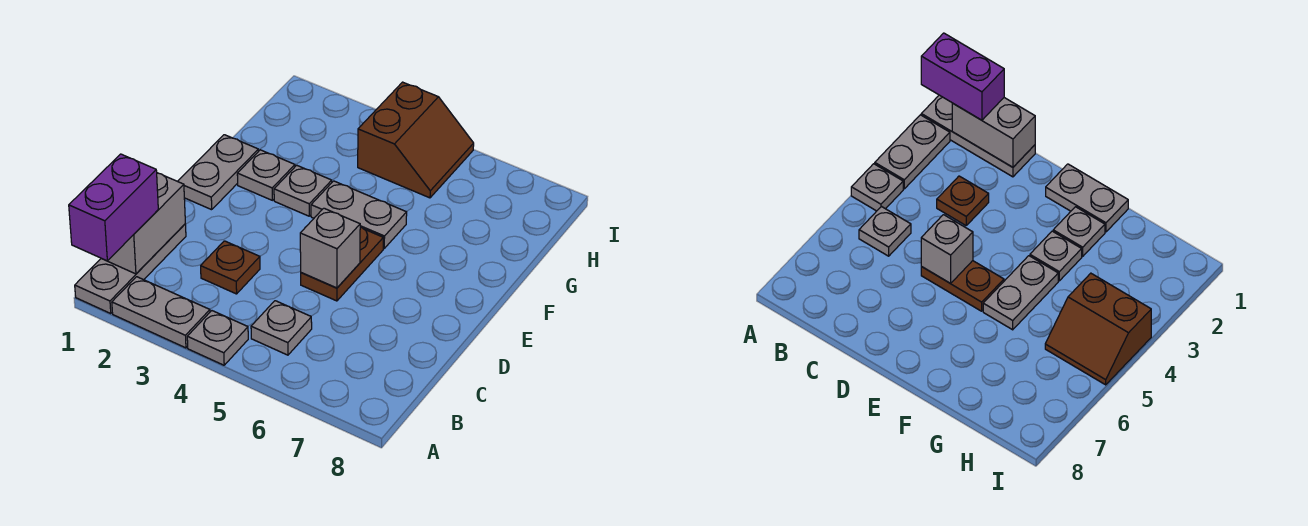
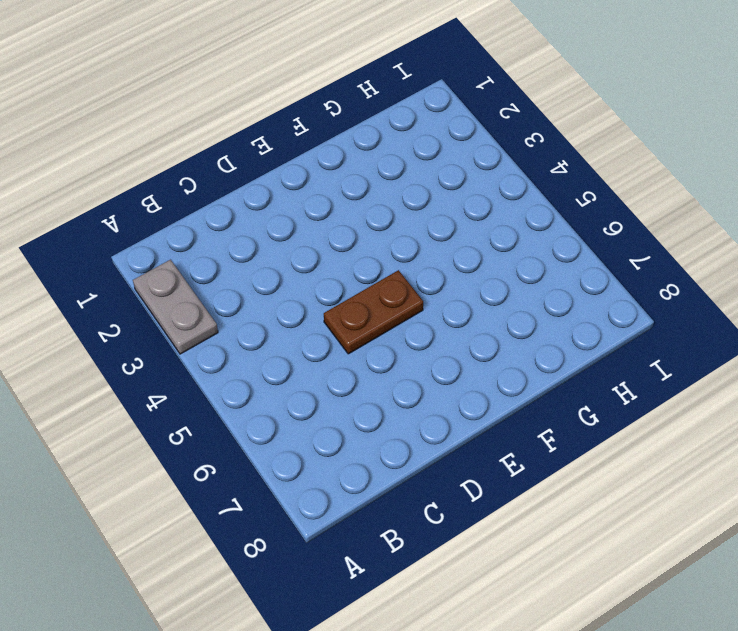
none -> grey plate A1:C1 level 1
none -> grey plate A4 level 1
none -> grey plate B5 level 1

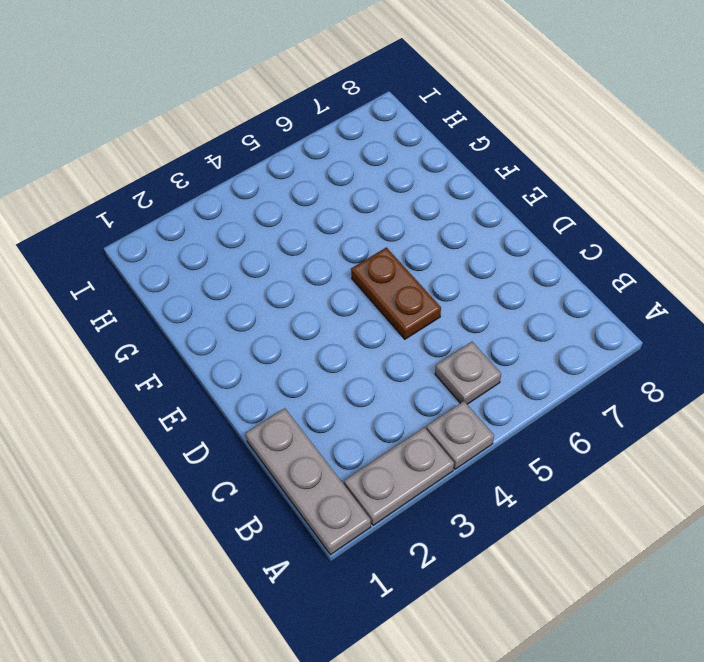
none -> brown plate C3 level 1
none -> grey plate E1:F1 level 1
none -> grey plate F2 level 1

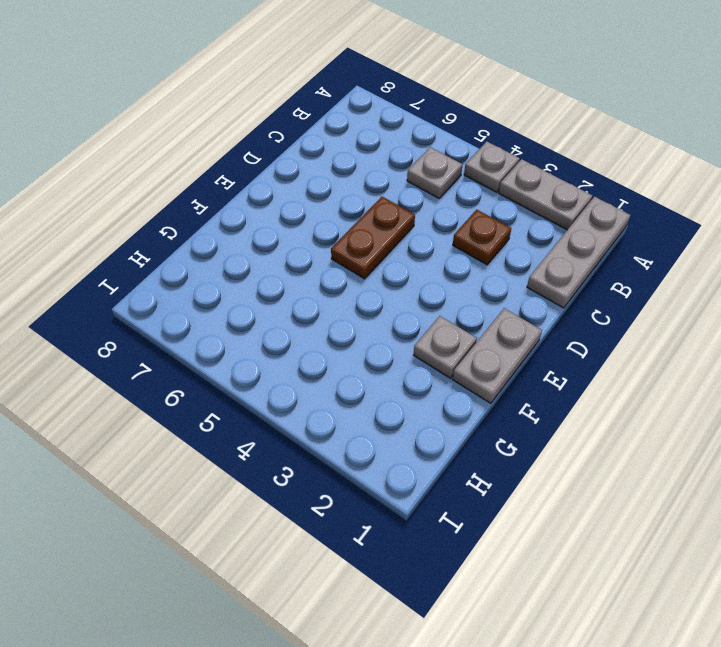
none -> grey plate F3 level 1
none -> grey plate F4:F5 level 1
none -> brown slope H4:I5 level 1 top 4

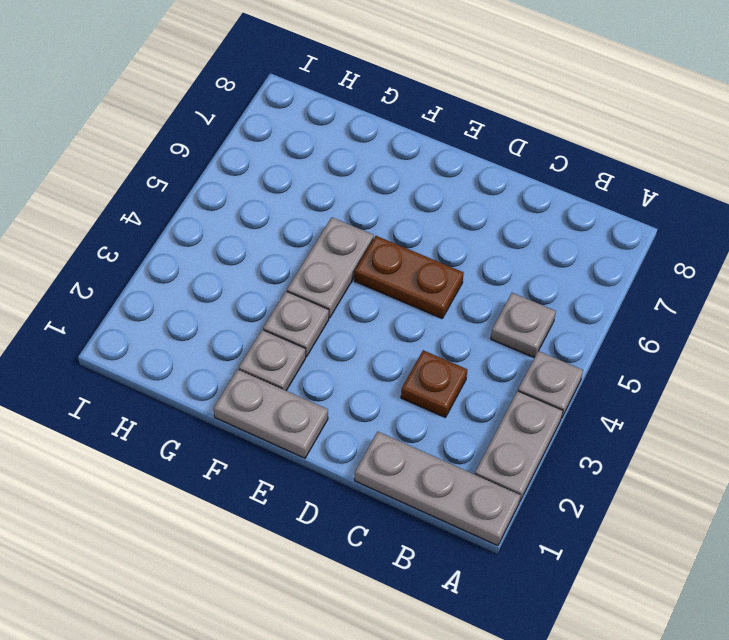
none -> brown slope H4:I5 level 1 top 4
none -> grey brick B1:C1 level 2
none -> grey brick D5 level 2

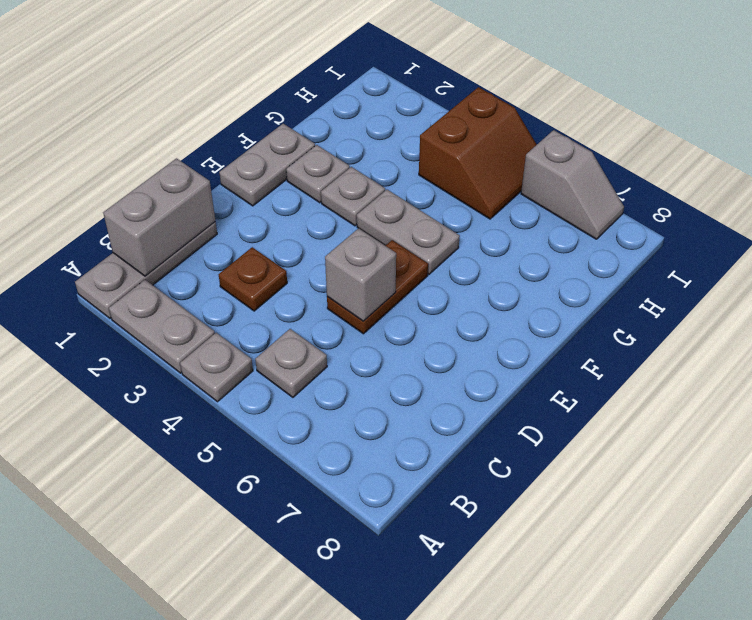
grey slope I6:I7 level 1 top 6 -> none
none -> purple brick A1:B1 level 3

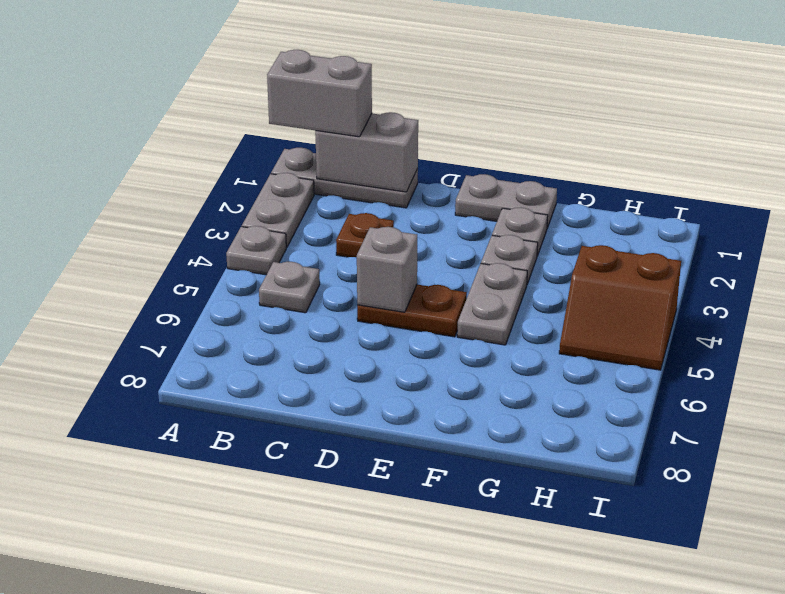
grey brick A1:B1 level 3 -> purple brick A1:B1 level 3

